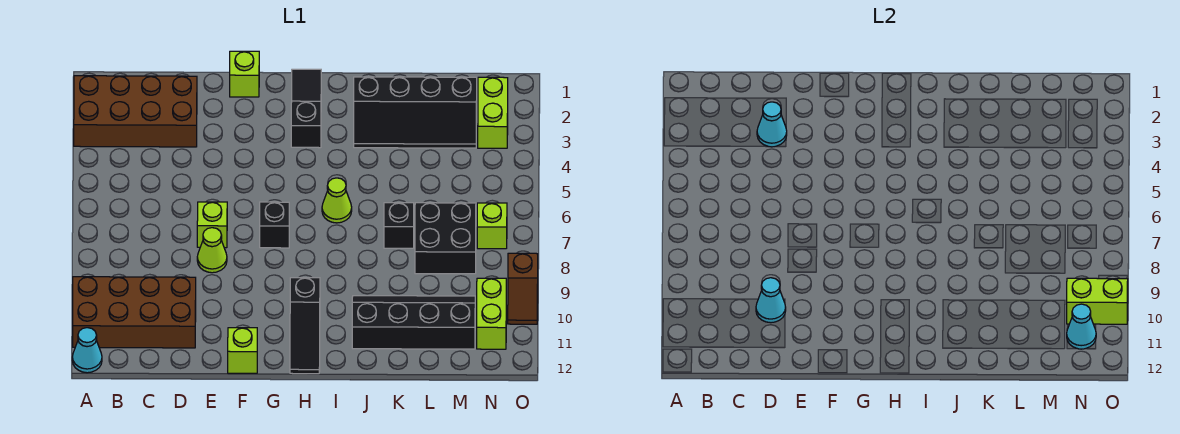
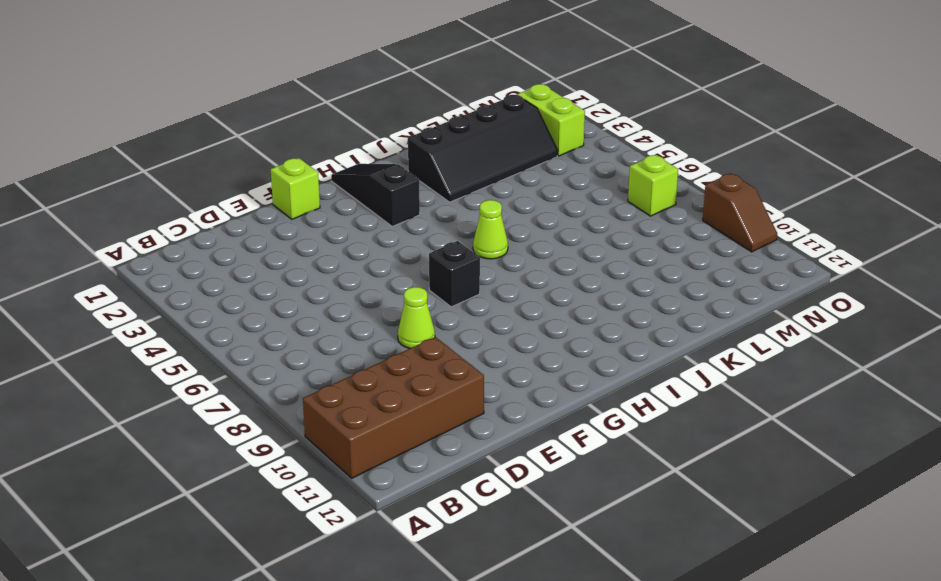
none -> brown brick A2:D3 level 1
none -> cyan cone A12 level 1
none -> lime brick E7 level 1

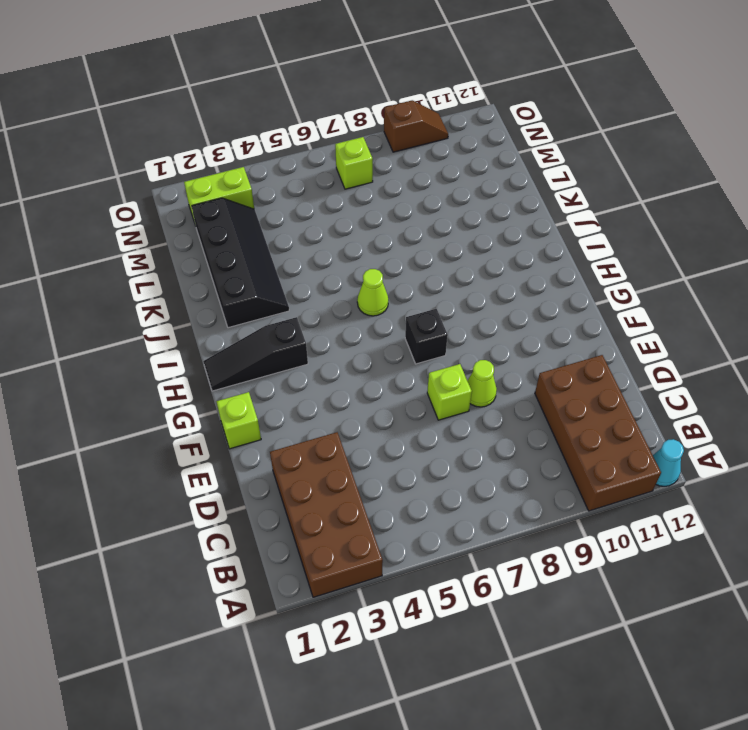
none -> lime brick F12 level 1
none -> black slope H10:H12 level 1 top 10
none -> black slope J10:M11 level 1 top 11

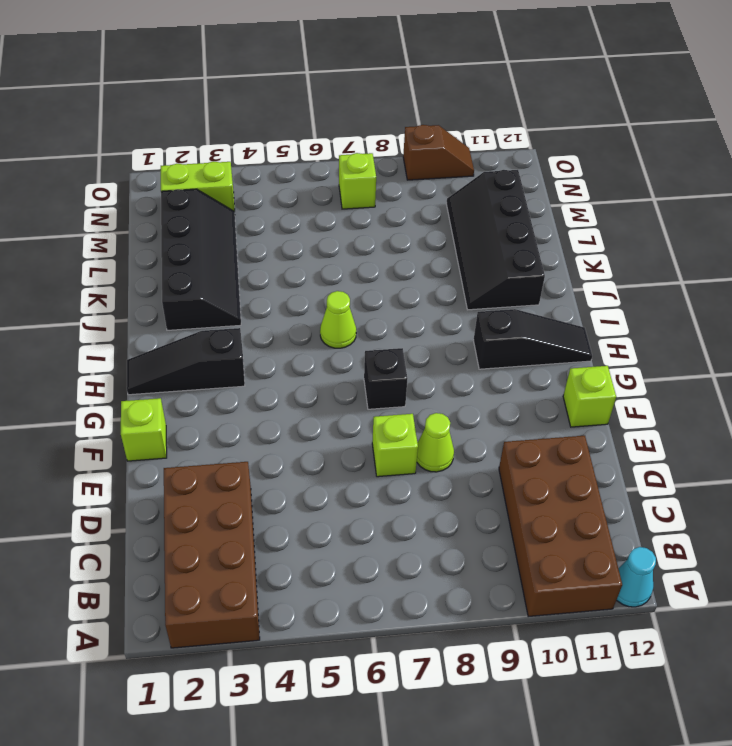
none -> black brick K7 level 1
none -> black brick L7:M8 level 1
none -> lime brick N10:N11 level 1

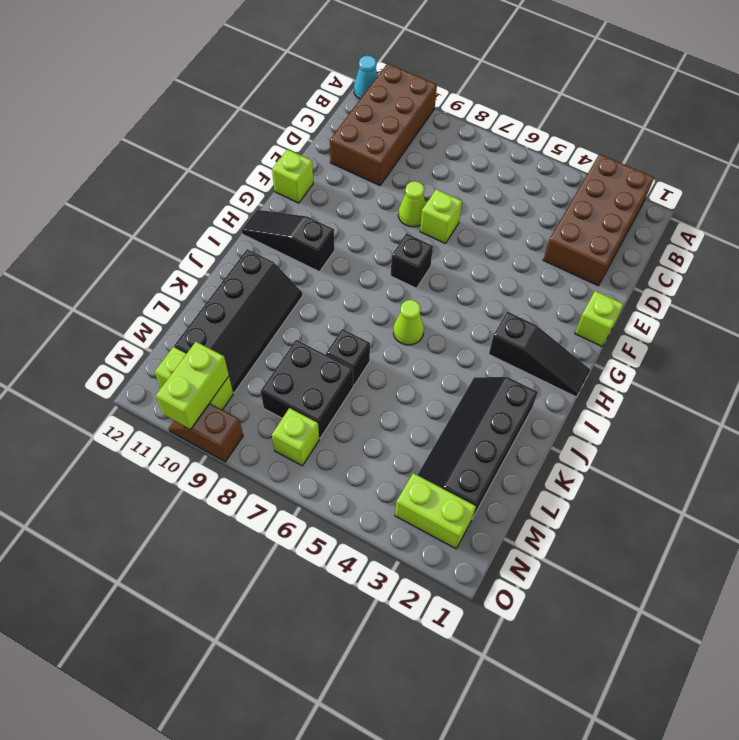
none -> cyan cone D3 level 2
none -> cyan cone D10 level 2
none -> cyan cone N11 level 2

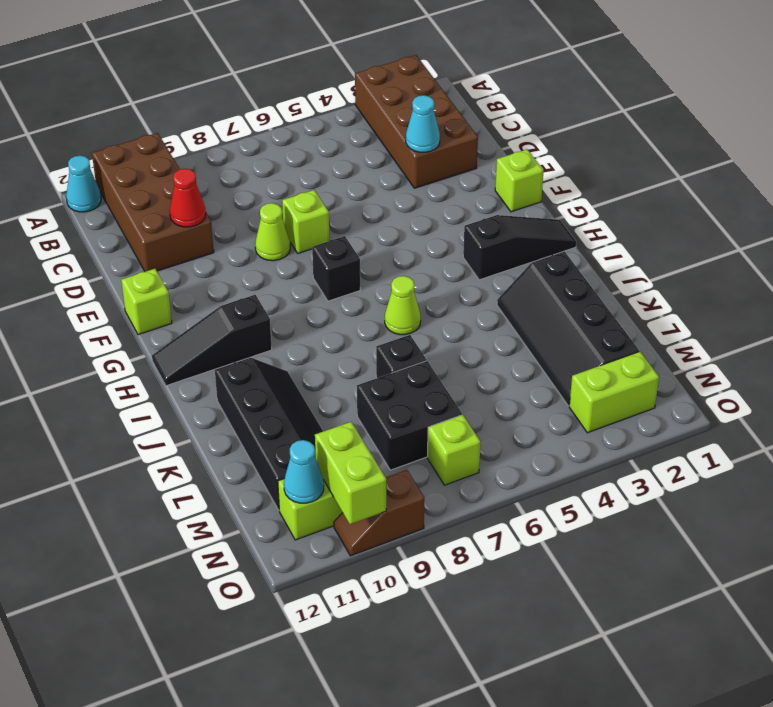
red cone D10 level 2 -> cyan cone D10 level 2

